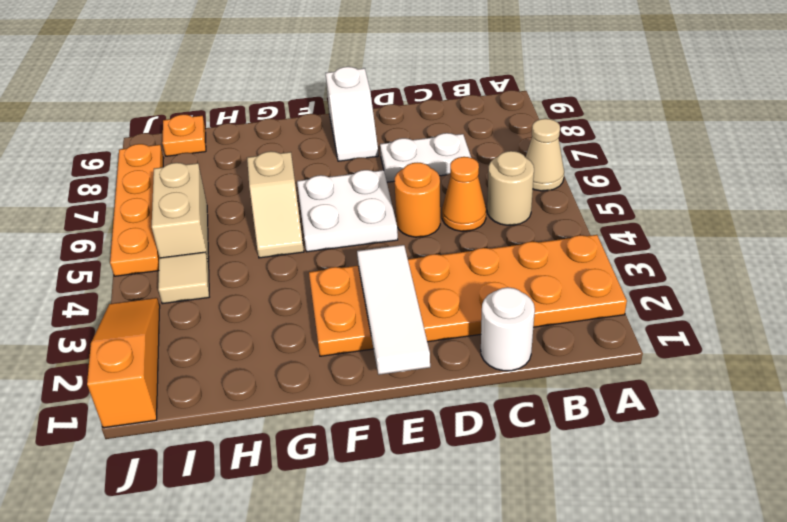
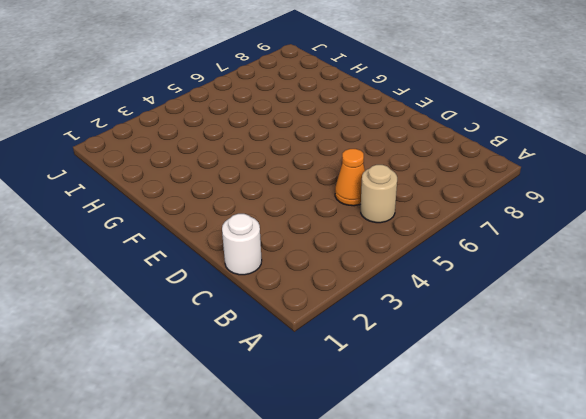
none -> orange plate A2:F3 level 1
none -> tan cone A6 level 1
none -> white plate C7:D7 level 1

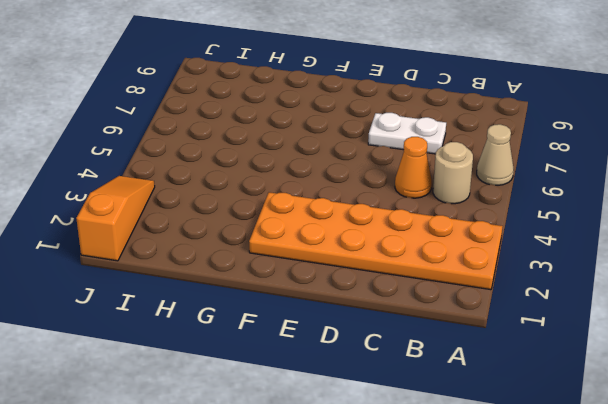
none -> white round brick C1 level 1
none -> orange round brick D5 level 1
none -> white plate E5:F6 level 1

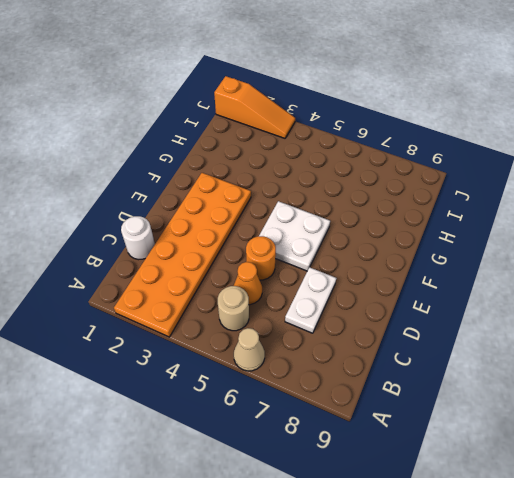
none -> white slope E8:E9 level 1 top 9
none -> tan slope G5:G6 level 1 top 6
none -> tan tile I4 level 1

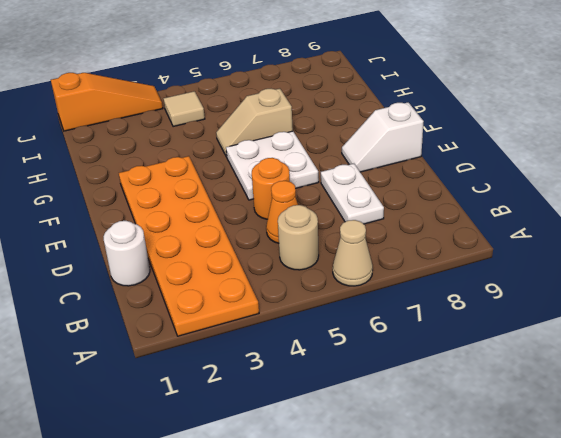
none -> tan brick I5:I6 level 1
none -> orange plate I9 level 1
none -> orange plate J5:J8 level 1

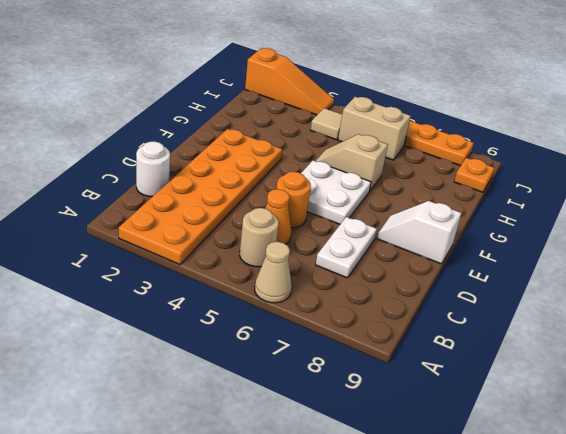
none -> white tile E1:E3 level 2

